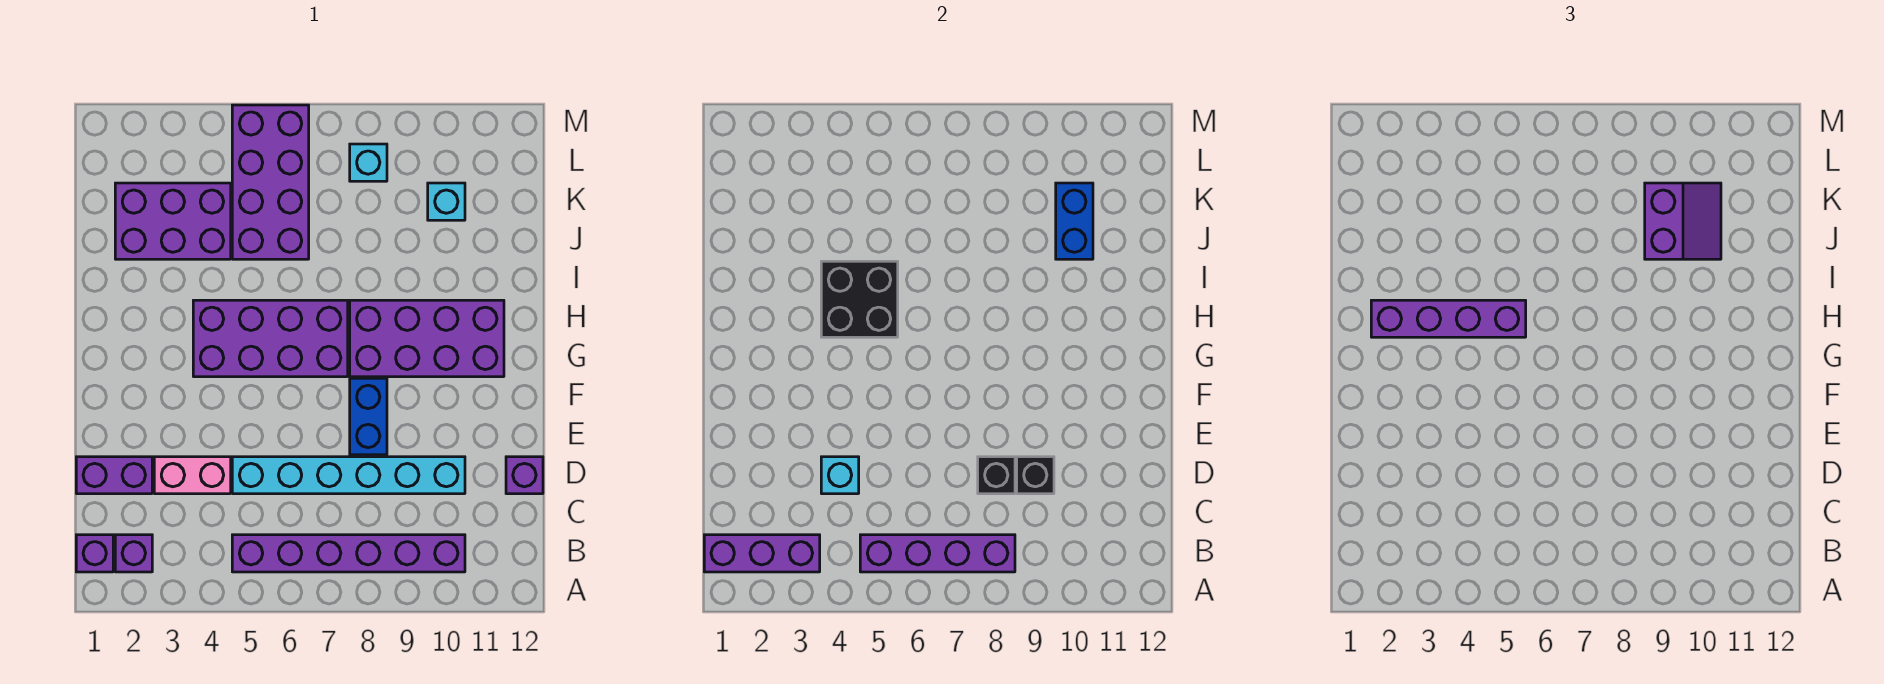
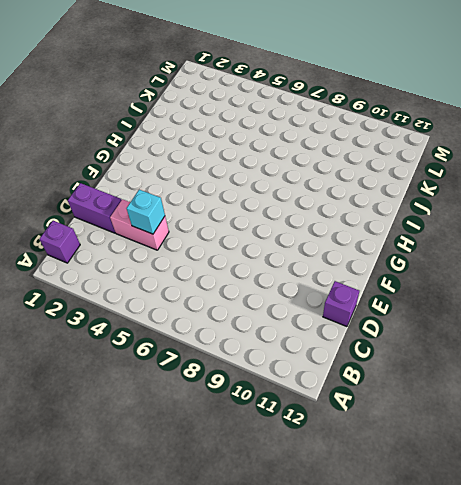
none -> purple brick B2 level 1
none -> purple brick B5:B10 level 1
none -> cyan brick D5:D10 level 1

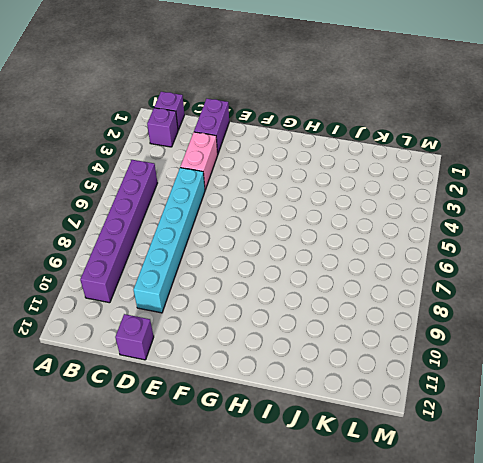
none -> blue brick E8:F8 level 1
none -> purple brick G4:H7 level 1
none -> purple brick G8:H11 level 1

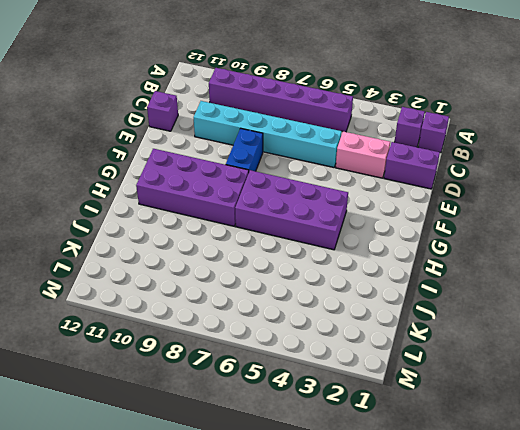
none -> purple brick J2:K4 level 1
none -> purple brick J5:M6 level 1
none -> cyan brick K10 level 1

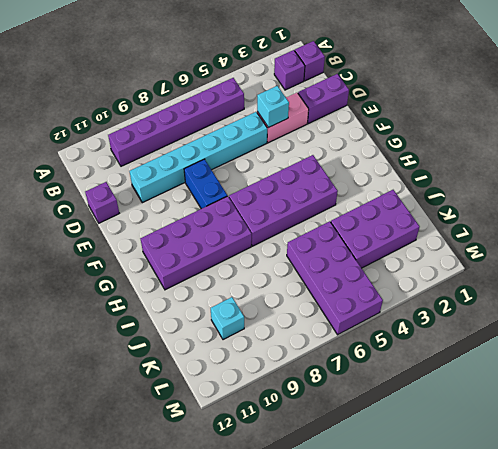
none -> cyan brick L8 level 1
none -> purple brick B1:B3 level 2
none -> purple brick B5:B8 level 2

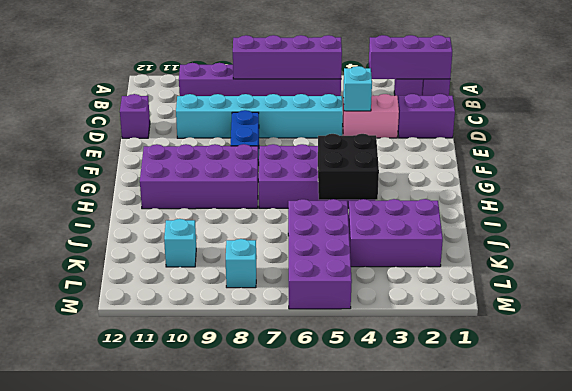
none -> black brick D8 level 2
none -> black brick D9 level 2
none -> blue brick J10:K10 level 2

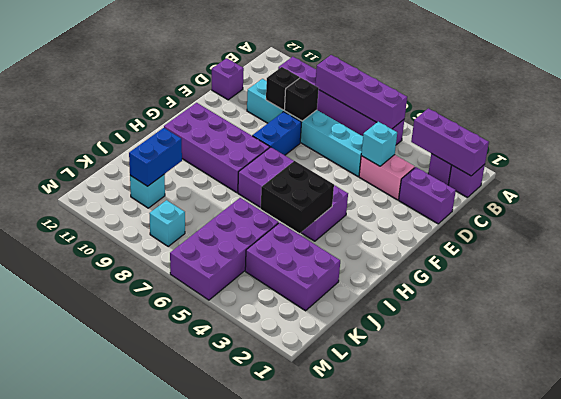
none -> purple brick H2:H5 level 3
none -> purple slope J9:K10 level 3 top 9

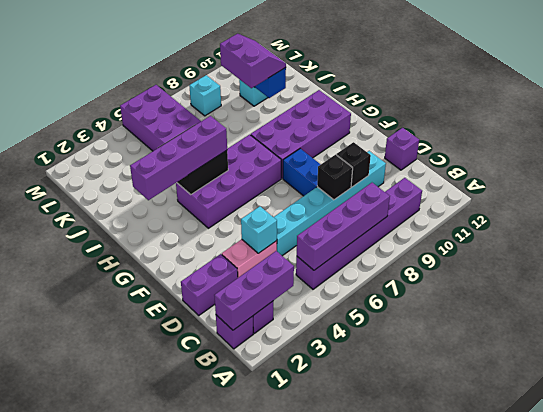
none -> purple brick J2:K4 level 1

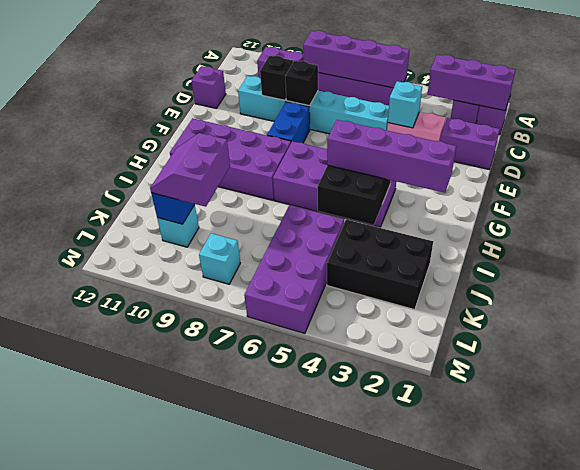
black brick J2:K4 level 1 -> purple brick J2:K4 level 1

